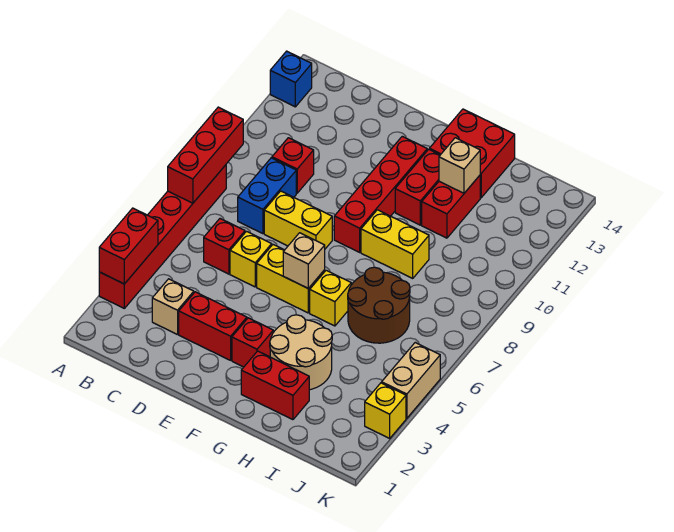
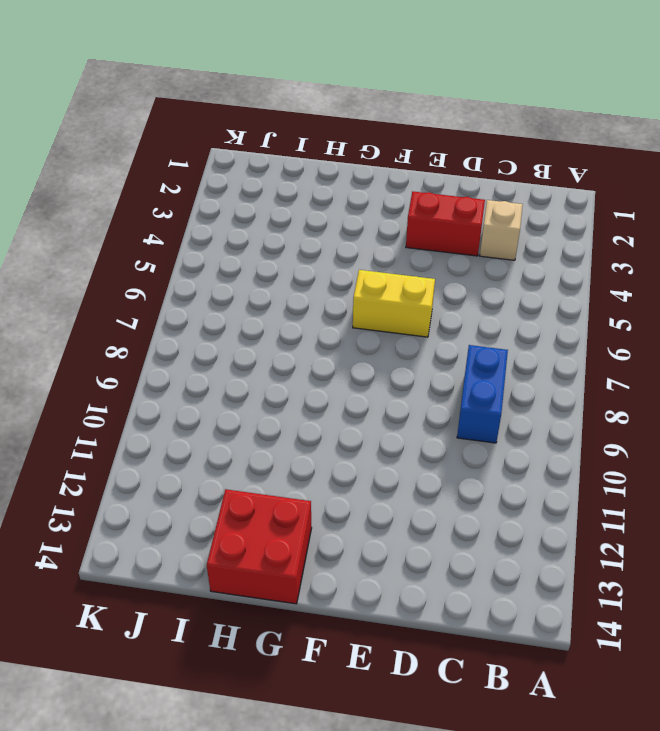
none -> red brick A3:A8 level 1
none -> blue brick A13 level 1
none -> red brick C6 level 1

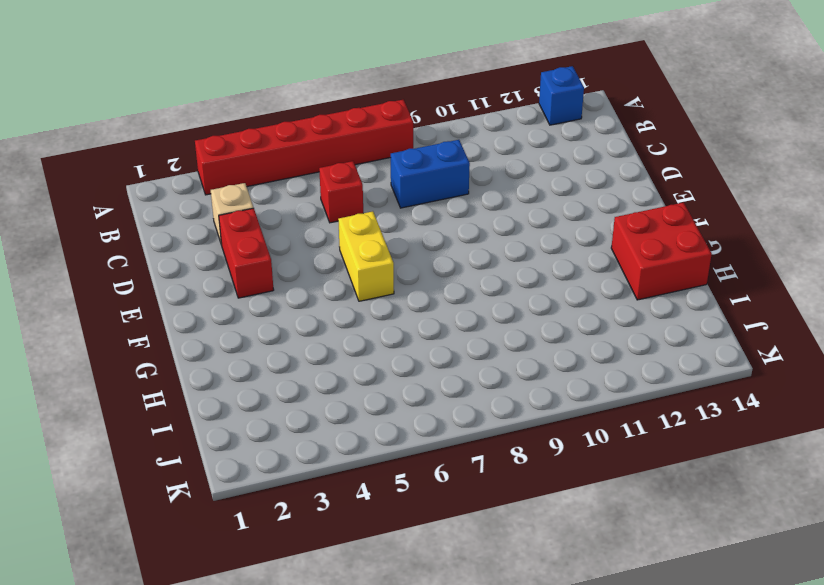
none -> red brick C10 level 1
none -> yellow brick D6 level 1
none -> yellow brick D8:E8 level 1

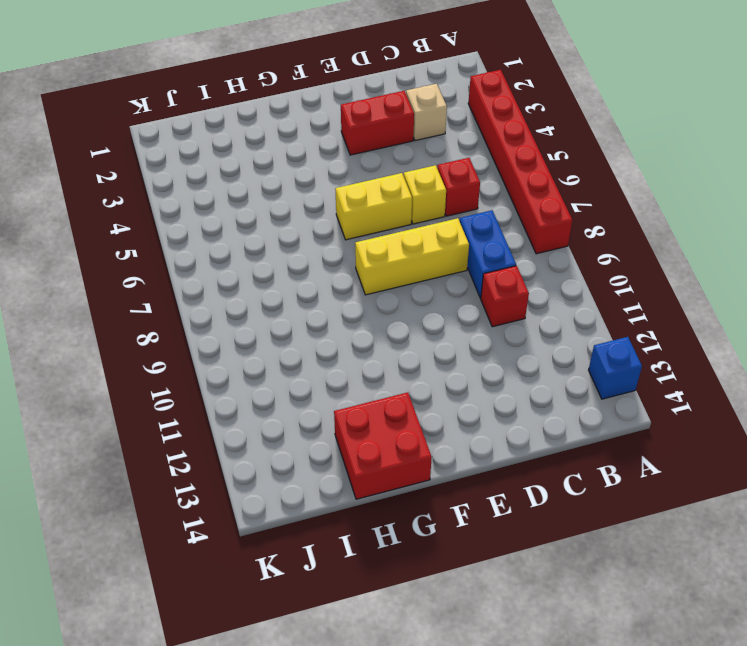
yellow brick D8:F8 level 1 -> yellow brick D8:E8 level 1
none -> red brick F3 level 1
none -> red brick F9:F12 level 1
none -> red brick G2:H2 level 1

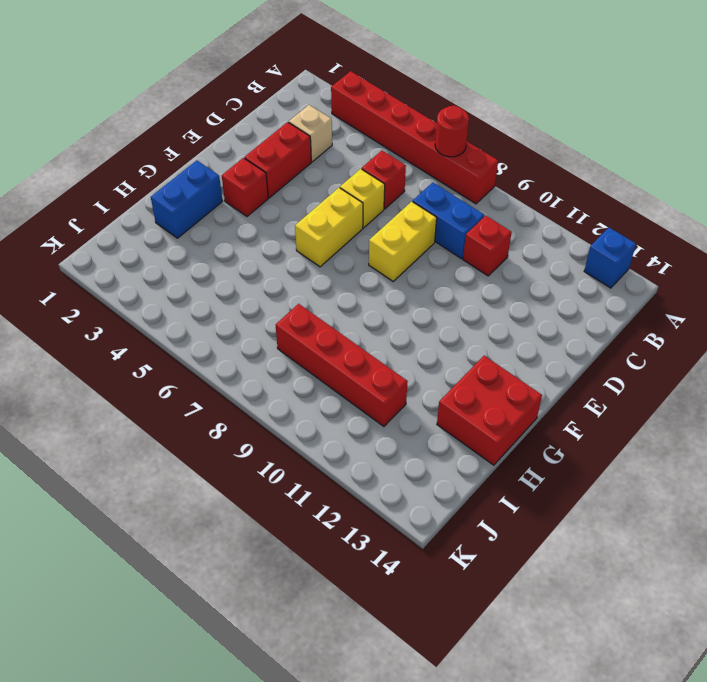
red round brick A7 level 2 -> red brick A7:A9 level 2
blue brick G2:H2 level 1 -> red brick G2:H2 level 1
red brick I8:I11 level 1 -> red brick F9:F12 level 1
none -> tan round brick G3:H4 level 1
none -> yellow brick G6 level 1
none -> yellow brick G9:H9 level 1

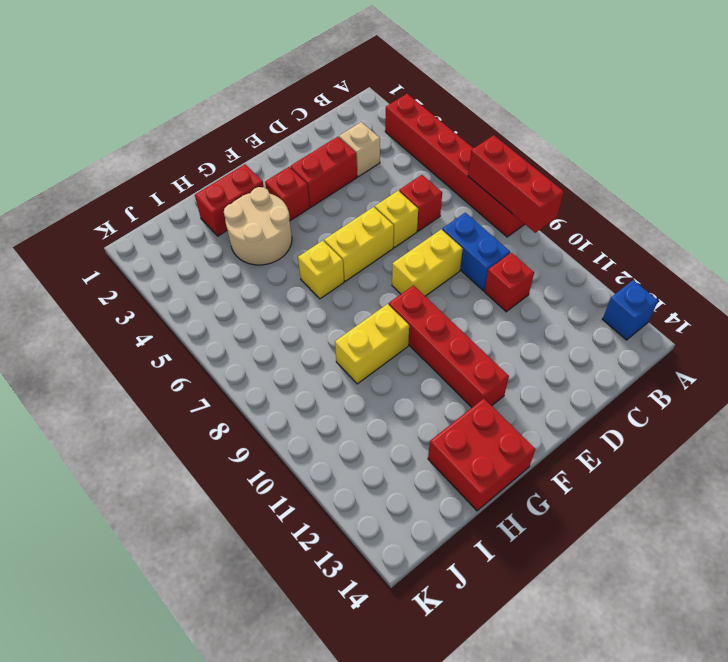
none -> red brick G11:G12 level 1
none -> brown round brick H6:I7 level 1
none -> red brick H11:H12 level 1

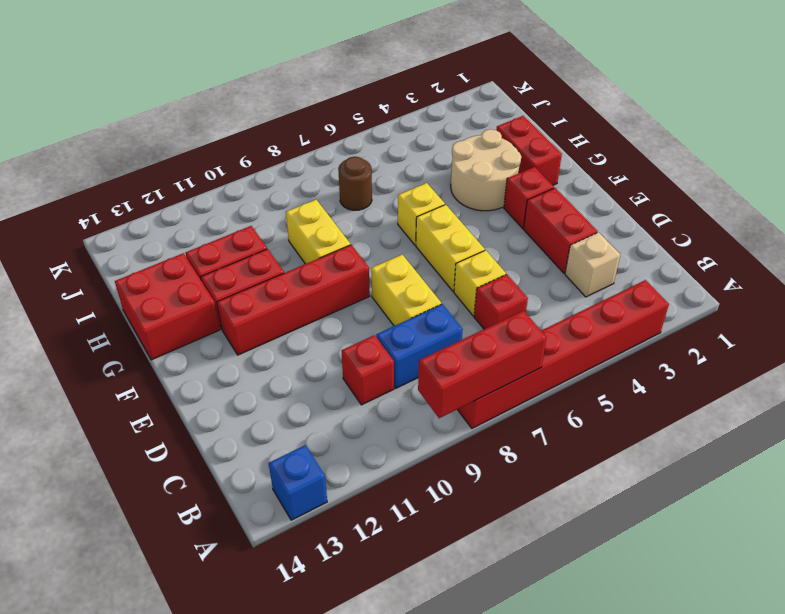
brown round brick I7 level 1 -> brown round brick H6:I7 level 1
none -> yellow brick K3 level 1
none -> tan brick K4:K5 level 1
none -> red brick A3:A4 level 2

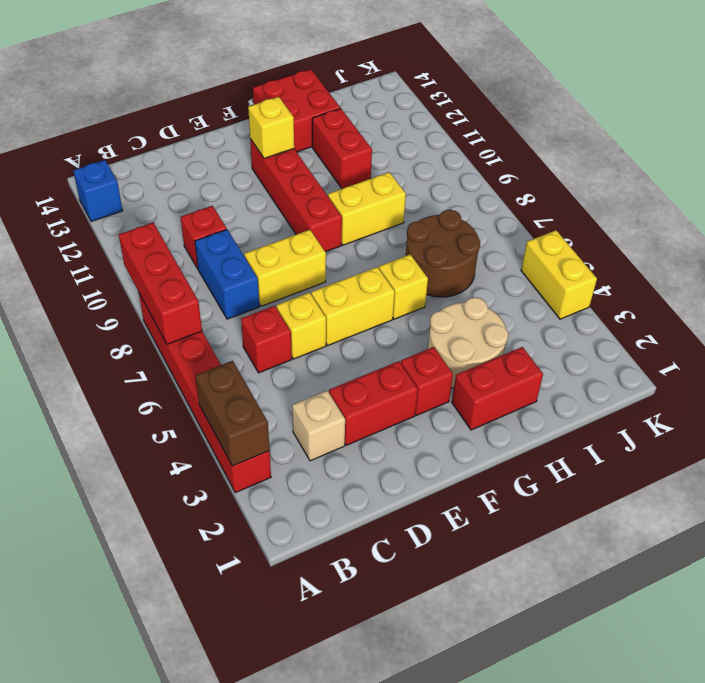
brown brick A3:A4 level 2 -> red brick A3:A4 level 2
yellow brick F12 level 2 -> yellow brick K3 level 1
yellow brick K4:K5 level 1 -> tan brick K4:K5 level 1
none -> red brick G11:G12 level 1
none -> tan brick F6 level 2
none -> tan brick H12 level 2

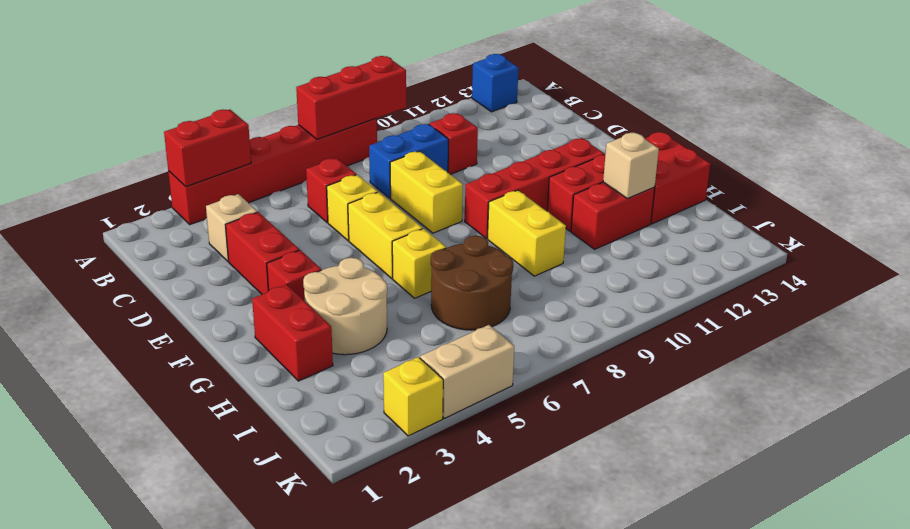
none -> tan brick F6 level 2

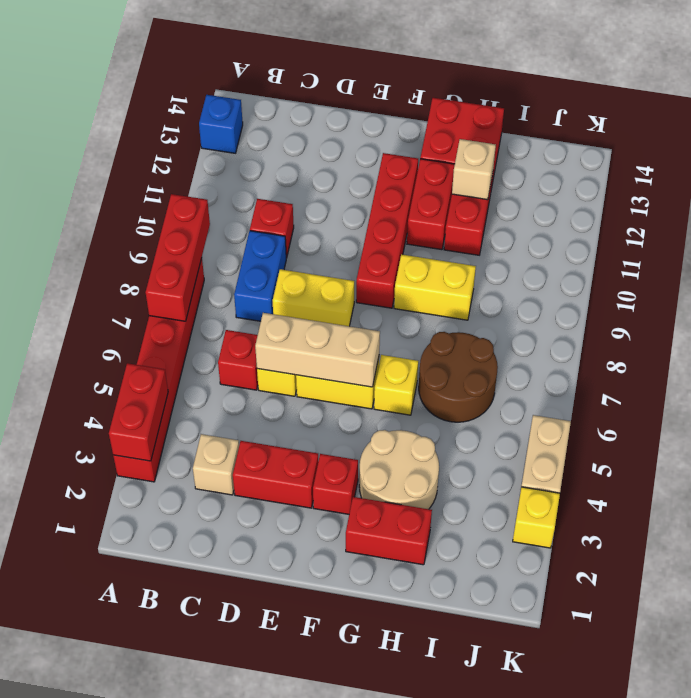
tan brick D6:F6 level 2 -> tan brick F6 level 2

